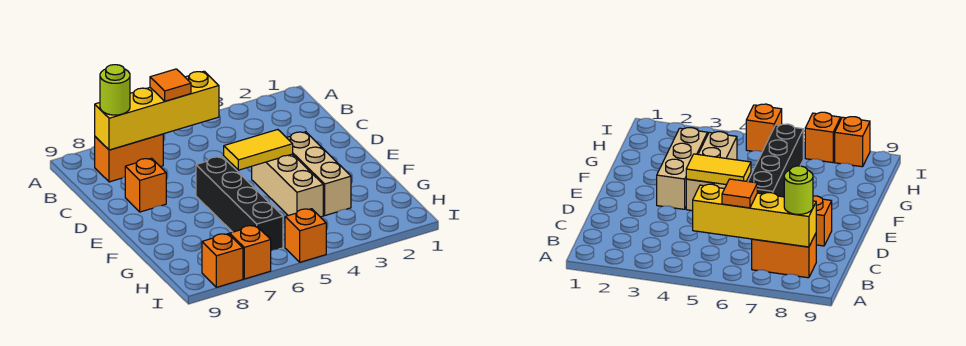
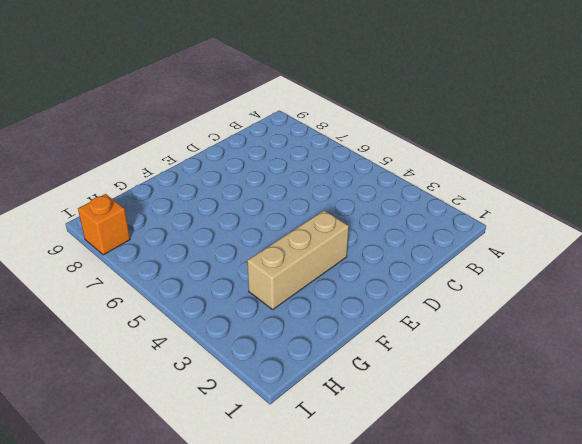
none -> orange brick B7:B8 level 1
none -> orange brick D8 level 1
none -> tan brick E4:G4 level 1

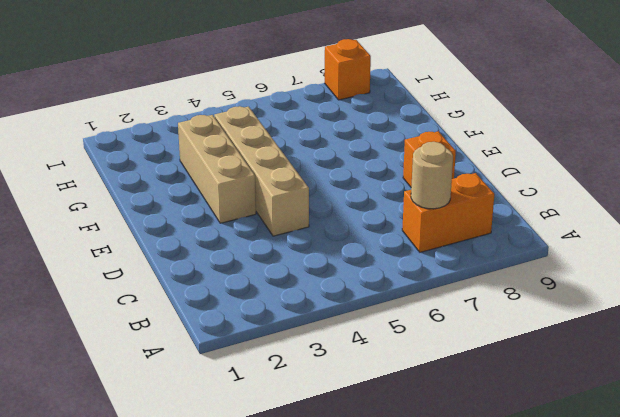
tan round brick B7 level 2 -> yellow brick B5:B8 level 2
tan brick D4:G4 level 1 -> tan brick E4:G4 level 1
none -> black brick E6:H6 level 1
none -> orange brick I5 level 1
none -> orange brick I7 level 1

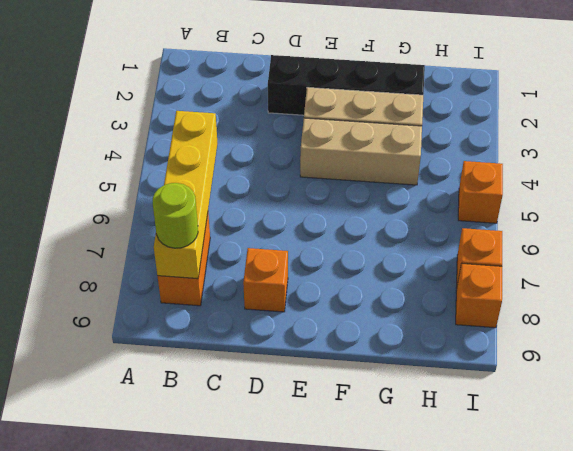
black brick D2:G2 level 1 -> black brick E6:H6 level 1
none -> yellow tile E4:E5 level 2
none -> orange tile B6 level 3

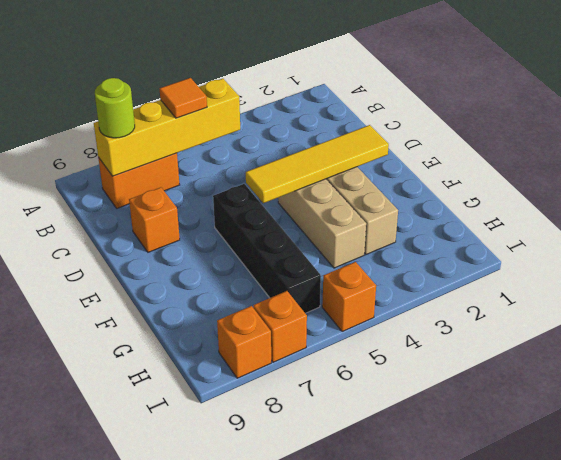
yellow tile E2:E5 level 2 -> yellow tile E4:E5 level 2

